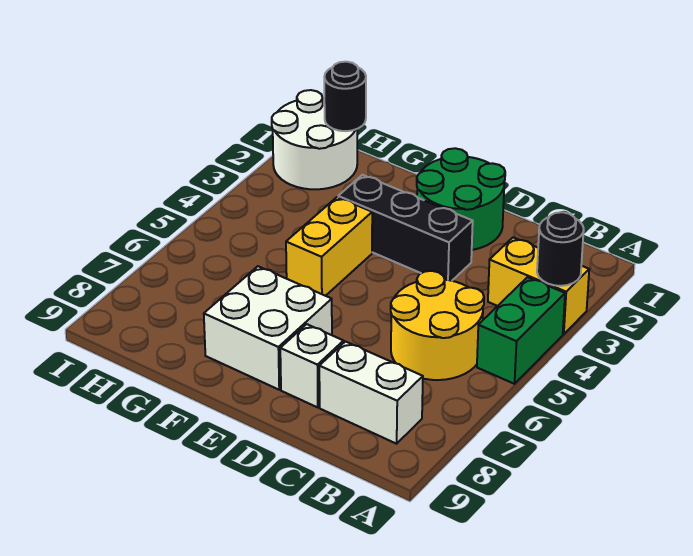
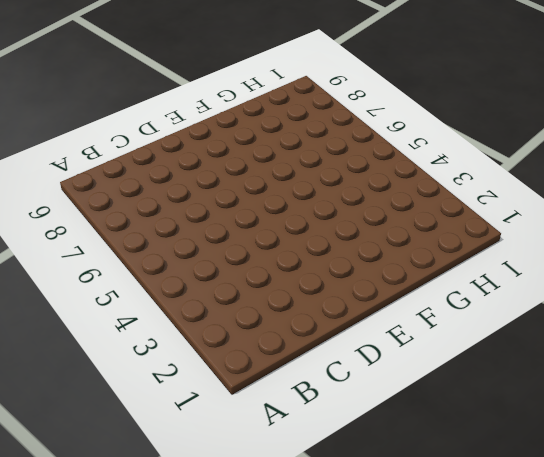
none -> yellow brick A3:B3 level 1
none -> green brick A4:A5 level 1
none -> yellow round brick B5:C6 level 1

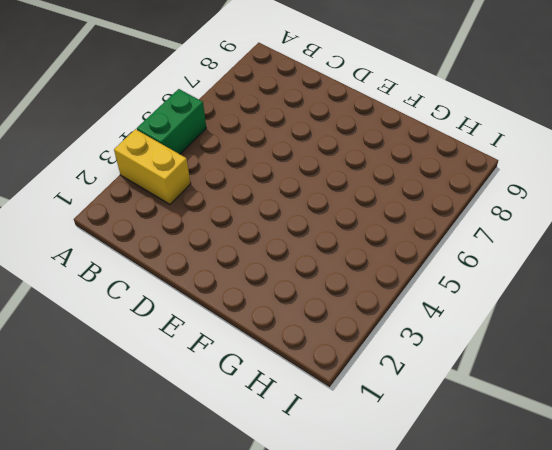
none -> yellow round brick B5:C6 level 1
none -> white brick B8:C8 level 1
none -> green round brick D1:E2 level 1

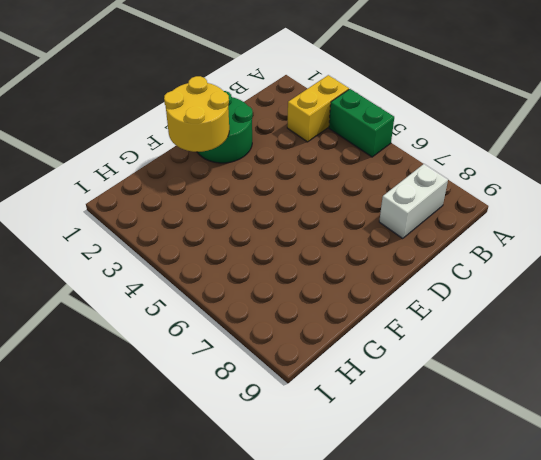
yellow round brick E1:F2 level 2 -> yellow round brick B5:C6 level 1
none -> black brick D3:F3 level 1
none -> white brick D8 level 1
none -> white brick E7:F8 level 1

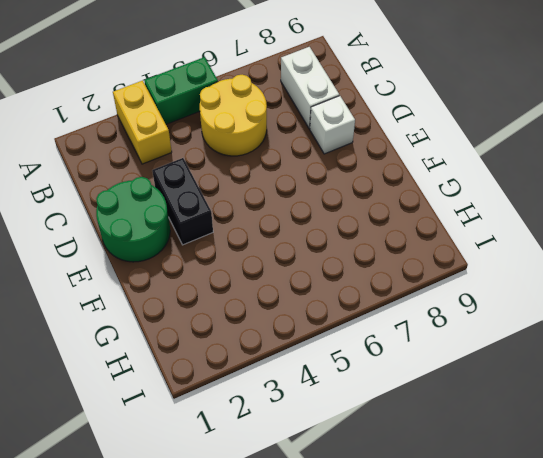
black brick D3:E3 level 1 -> black brick D3:F3 level 1
none -> white brick E7:F8 level 1
none -> yellow brick F4:F5 level 1
none -> white round brick H1:I2 level 1

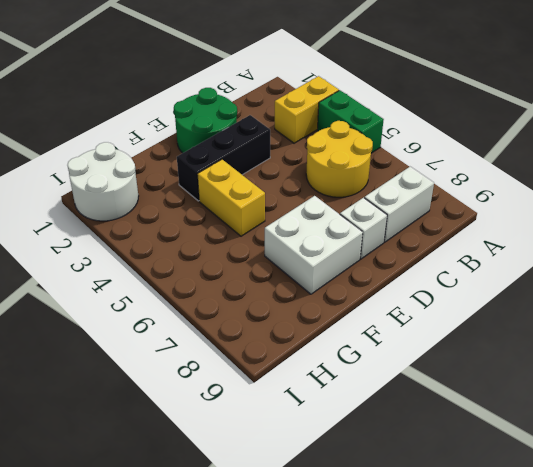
none -> black round brick A3 level 2
none -> black round brick H1 level 2

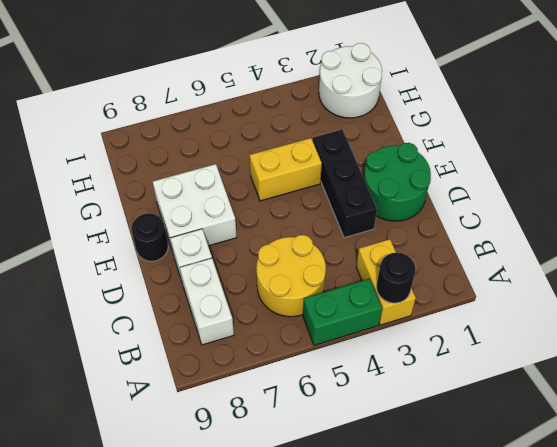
black round brick E9 level 1 -> black round brick H1 level 2

